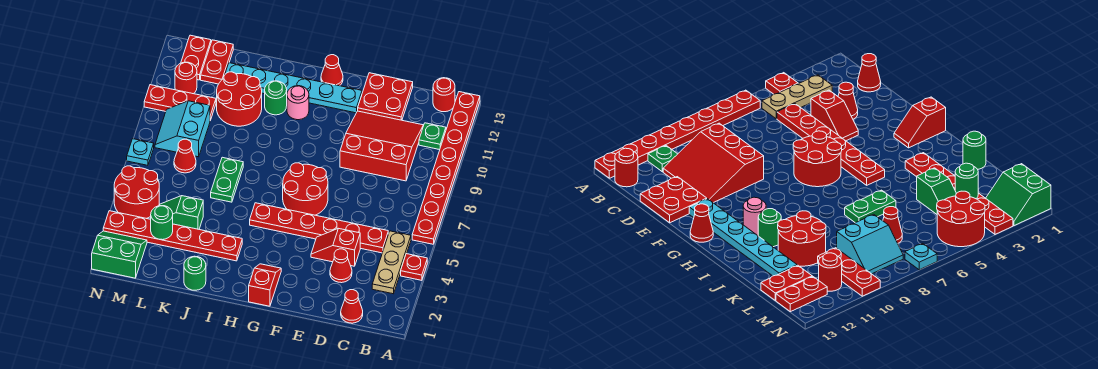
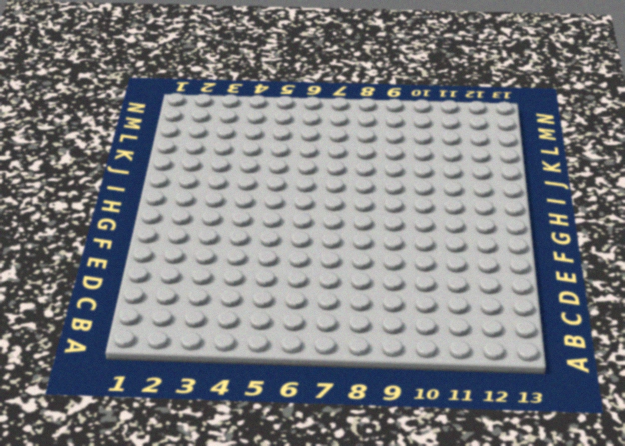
none -> red plate A4 level 1
none -> red plate A6:A13 level 1
none -> tan plate B3:B5 level 1
none -> green plate B11 level 1

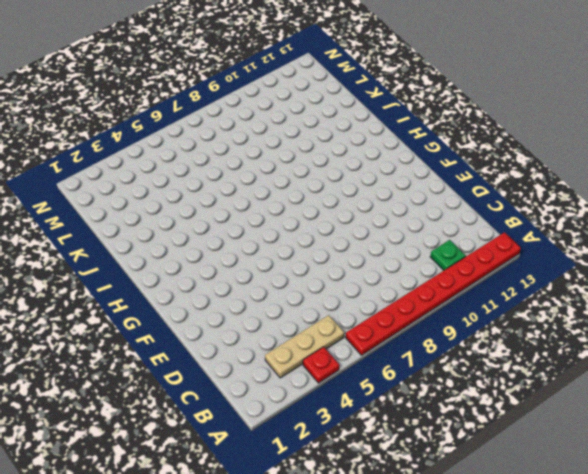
none -> red round brick B13 level 1
none -> red cone C1 level 1
none -> red plate C5:H5 level 1
none -> red slope C9:E11 level 1 top 9

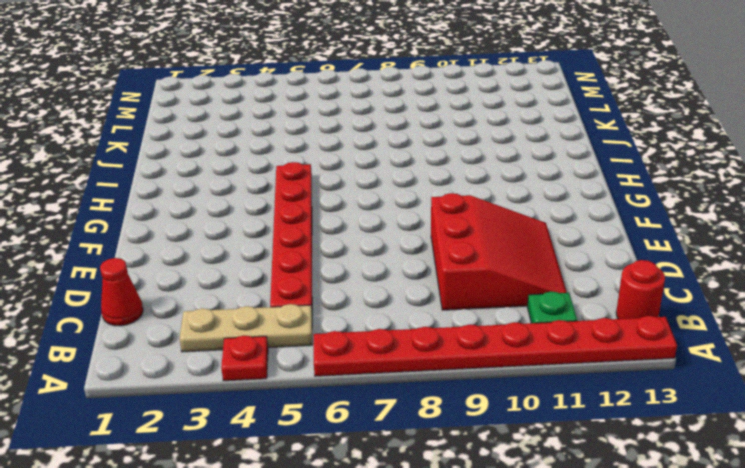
none -> red cone D3 level 1
none -> red slope D4:E4 level 1 top D
none -> red plate D12:E13 level 1
none -> red round brick F6:G7 level 1

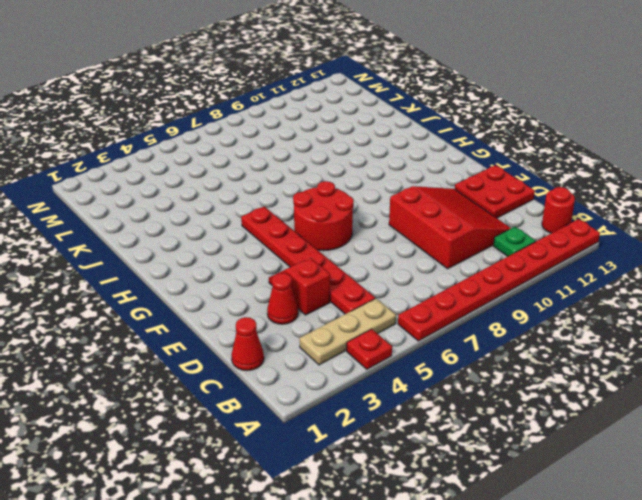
none -> cyan plate F12:K12 level 1
none -> red slope G1:G2 level 1 top 1
none -> red cone G13 level 1
none -> pink round brick H11 level 1

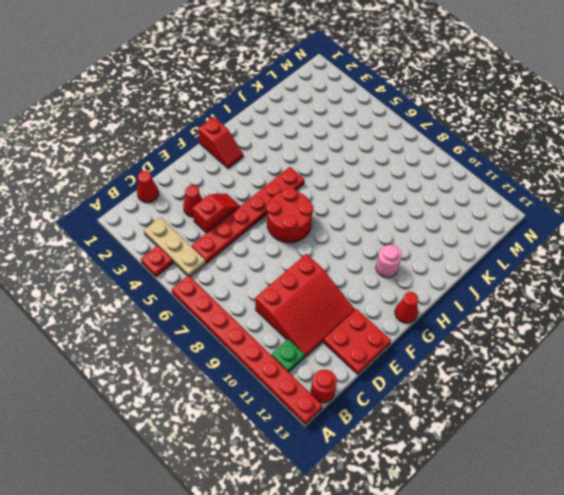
none -> cyan plate F12:K12 level 1
none -> red plate I3:N3 level 1
none -> green round brick I11 level 1
none -> green round brick J1 level 1

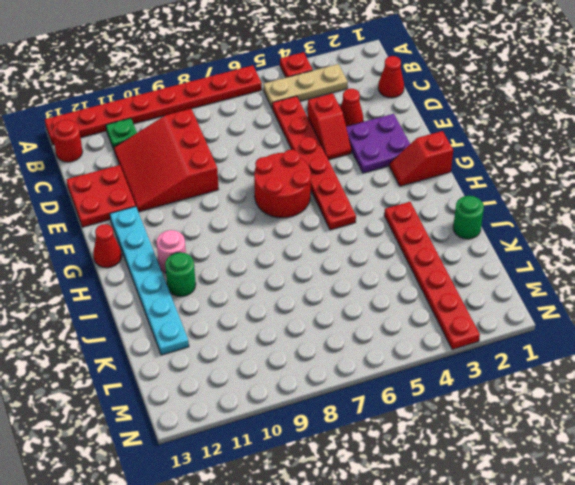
purple plate E2:F3 level 1 -> none
none -> green plate J6:J7 level 1
none -> red round brick J10:K11 level 1
none -> green slope K4:L4 level 1 top K
none -> red cone L7 level 1

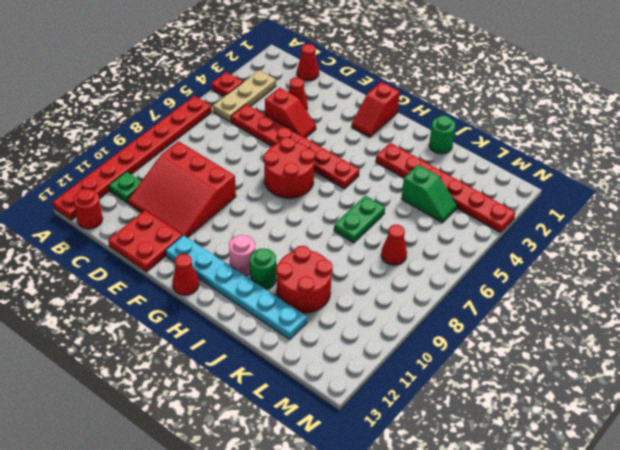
none -> cyan slope L8:M9 level 1 top L
none -> red plate L10:N10 level 1
none -> red plate L12:L13 level 1
none -> green slope M1:N2 level 1 top 1

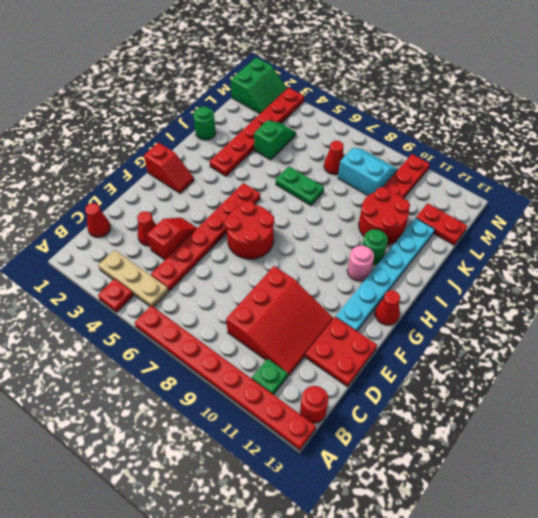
none -> red round brick M4:N5 level 1
none -> red round brick M11 level 1
none -> red plate M12:M13 level 1
none -> cyan plate N7 level 1

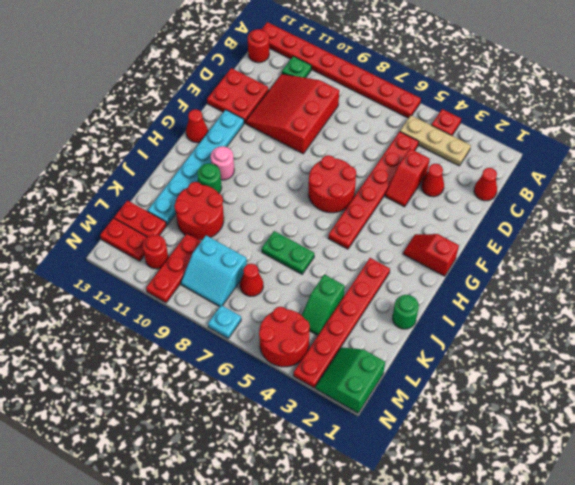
none -> green round brick L3 level 2

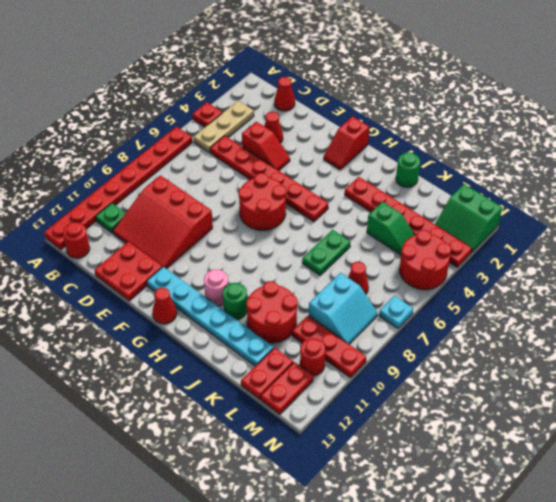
none -> green round brick L3 level 2

